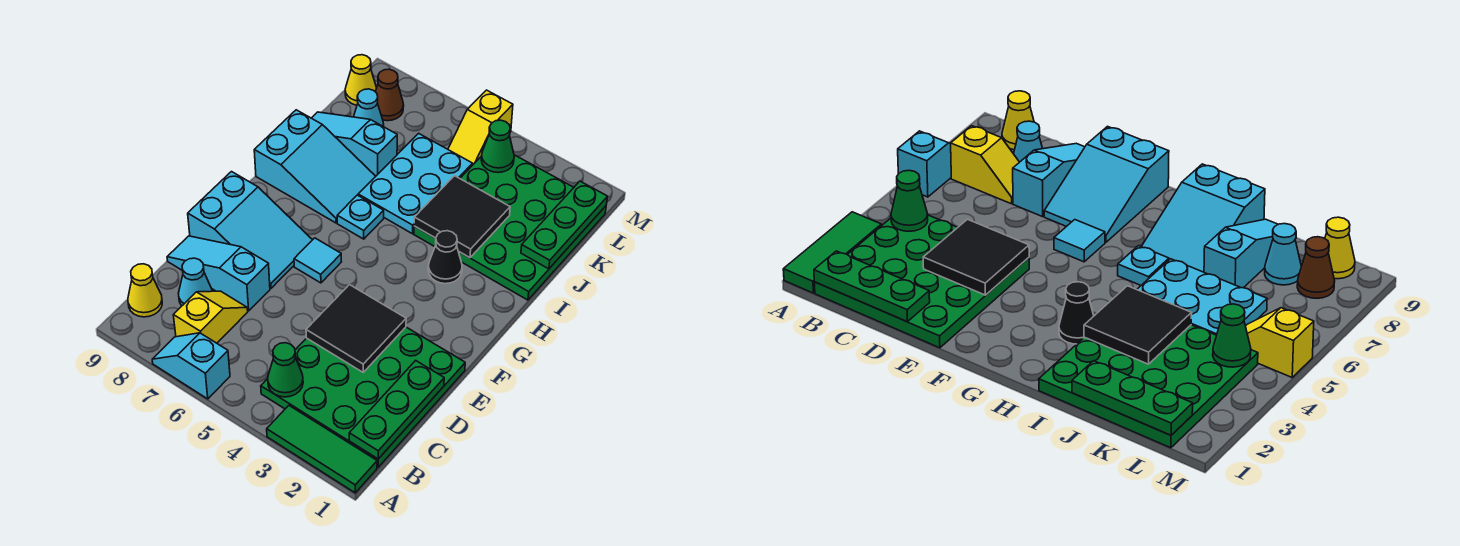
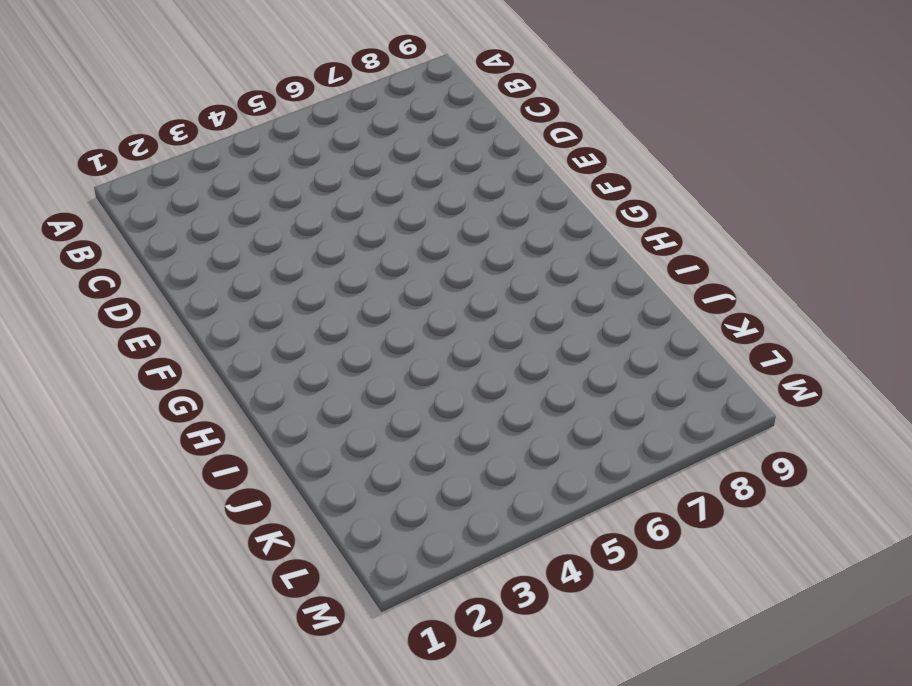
none -> green tile A1:A3 level 1
none -> cyan slope A6:A7 level 1 top 6
none -> green plate B1:E4 level 1

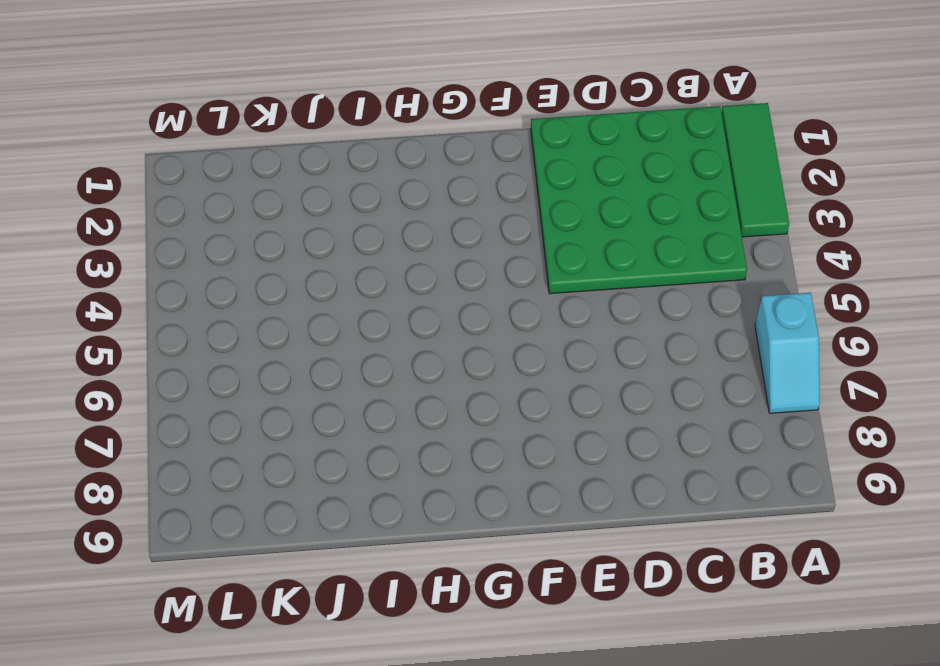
none -> yellow slope B7:C7 level 1 top B
none -> yellow cone B9 level 1
none -> cyan cone C8 level 1

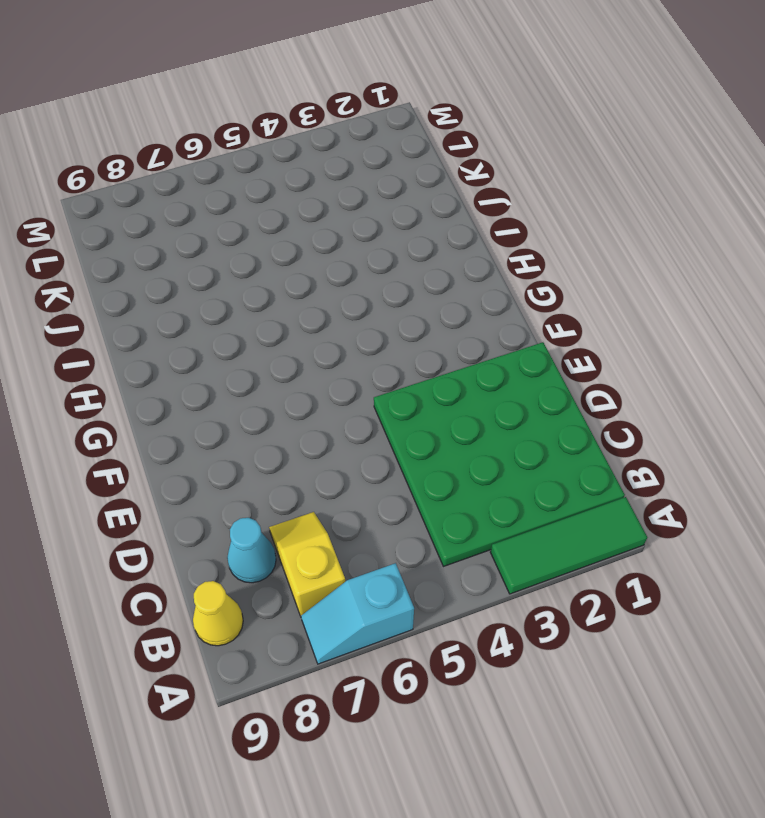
none -> cyan slope D7:D9 level 1 top 7
none -> cyan slope E7:F9 level 1 top 9
none -> cyan tile F6 level 1

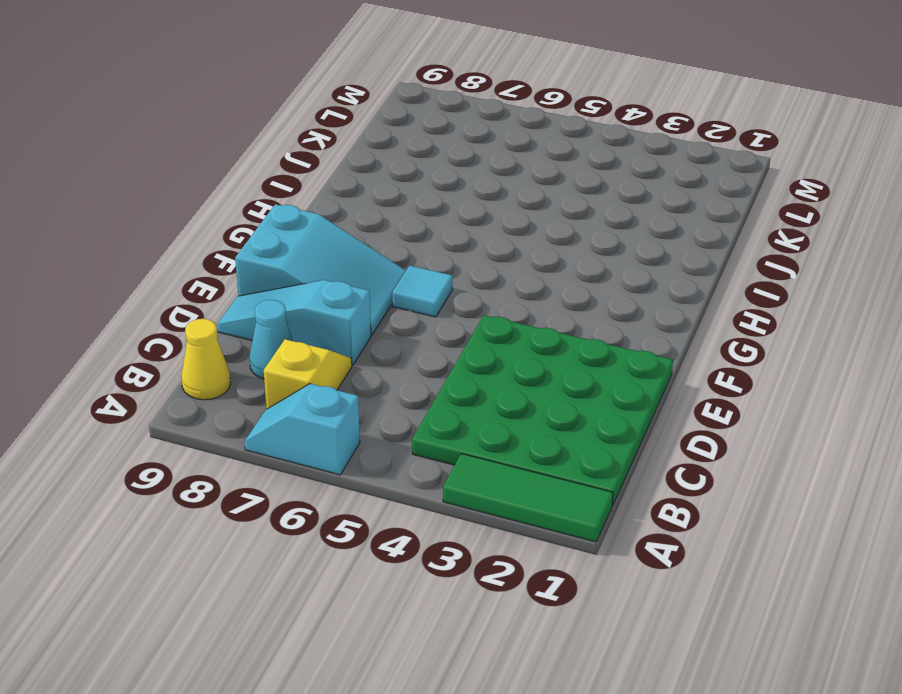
none -> black cone H3 level 1
none -> cyan plate H6 level 1
none -> cyan slope H7:I9 level 1 top 9

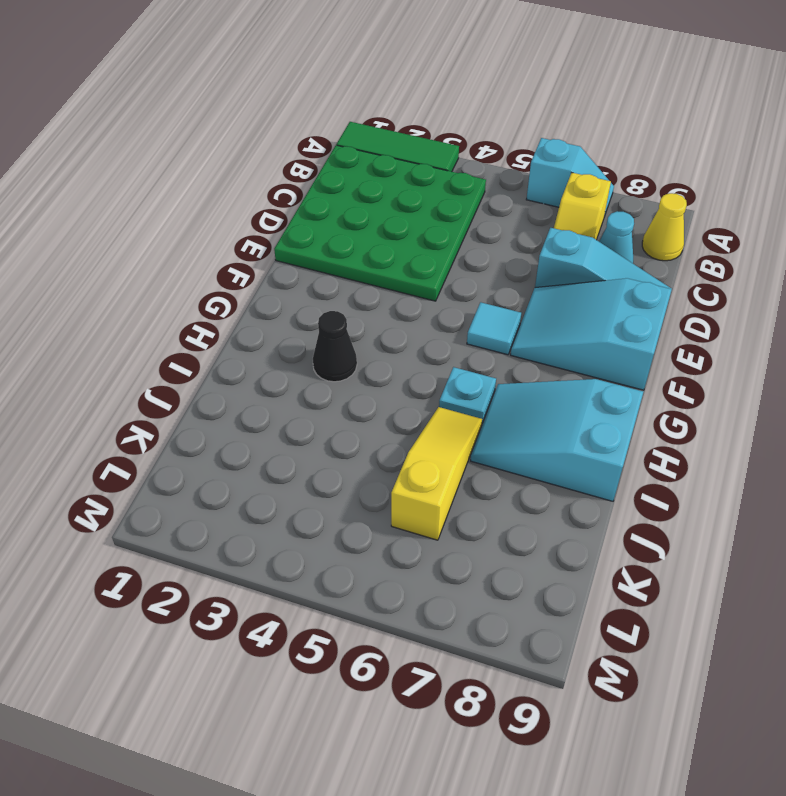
yellow slope I6:K6 level 1 top K -> cyan plate I5:K6 level 1
none -> green plate I1:L4 level 1
none -> cyan slope J7:J9 level 1 top 7
none -> cyan cone K8 level 1

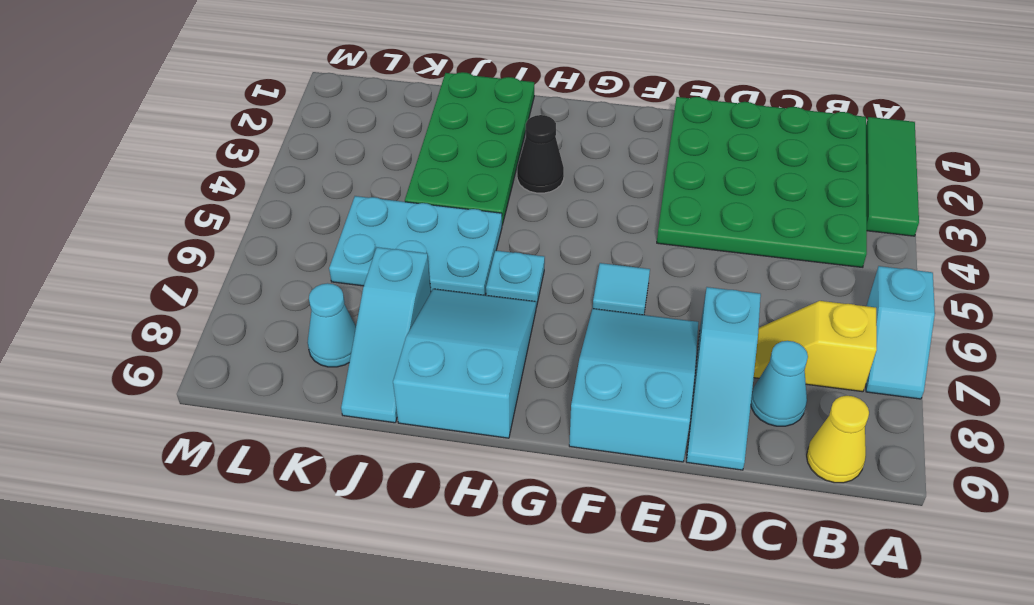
green plate I1:J4 level 1 -> green plate I1:L4 level 1
none -> yellow slope L5:M5 level 1 top M
none -> brown cone L8 level 1
none -> yellow cone L9 level 1

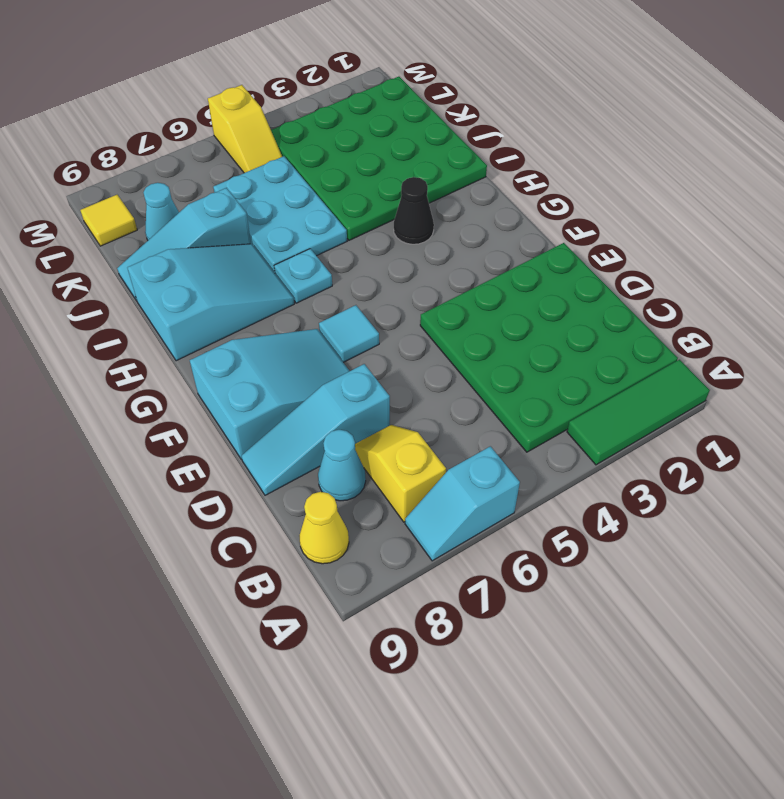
yellow tile L9 level 1 -> yellow cone L9 level 1
none -> brown cone L8 level 1
none -> green plate B1:D1 level 2
none -> green cone B4 level 2

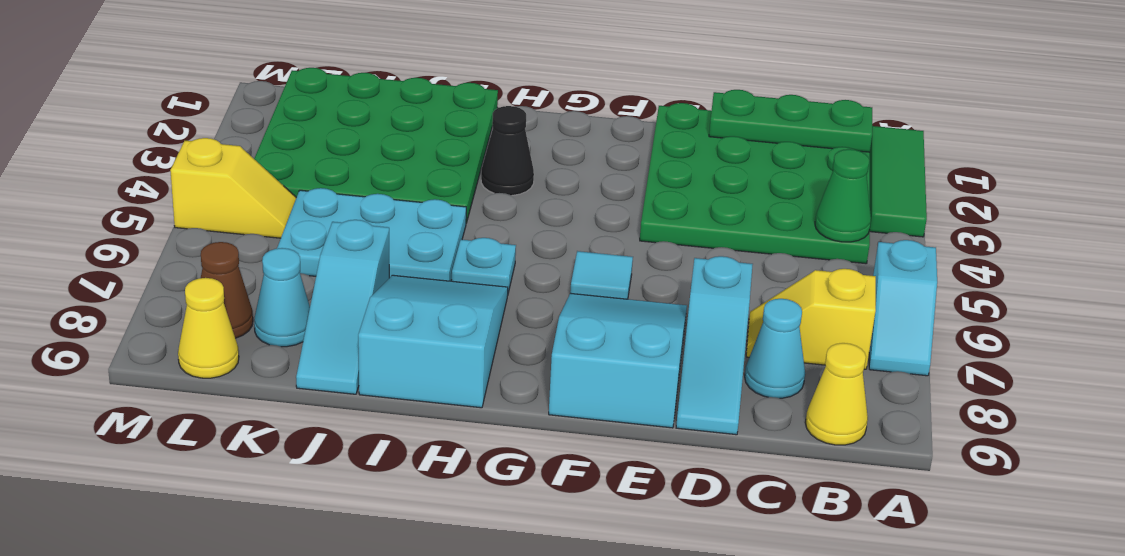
none -> black tile D3:E4 level 2
none -> black tile I3:J4 level 2
none -> green plate J1:L1 level 2

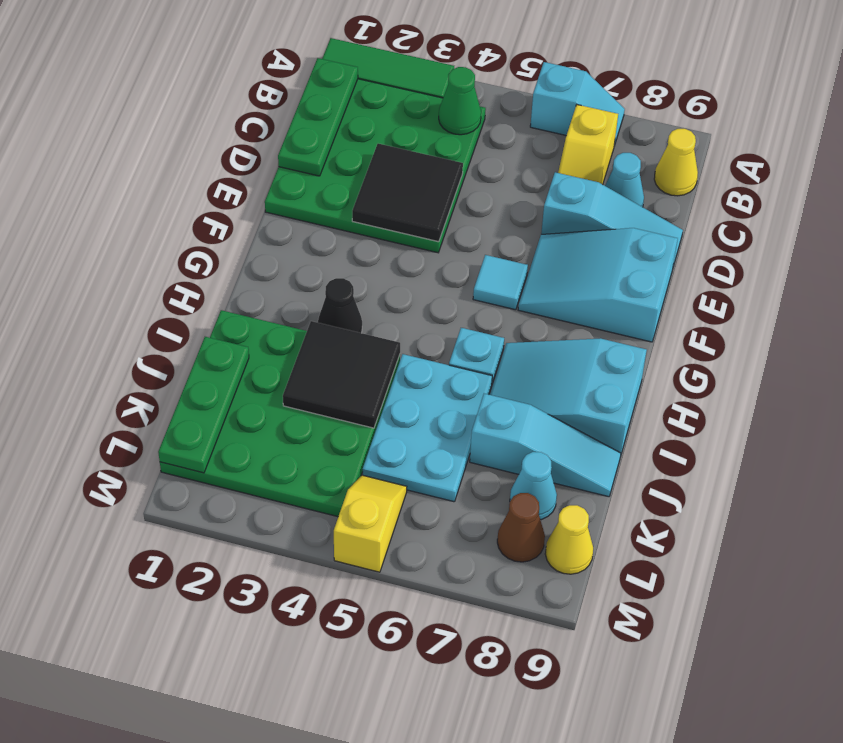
none -> green cone L4 level 2

